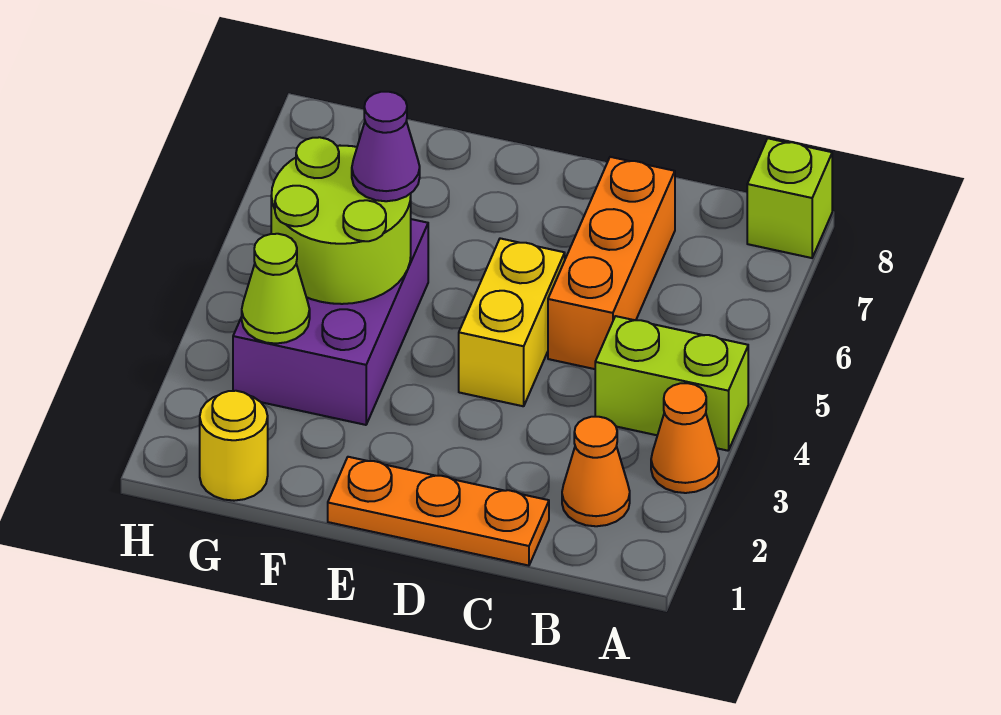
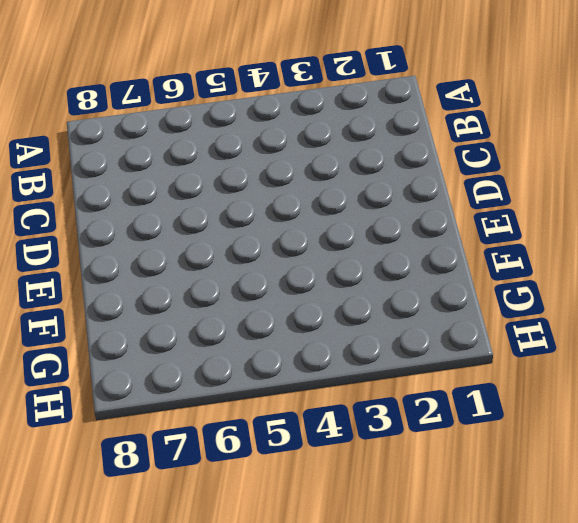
none -> orange cone A3 level 1
none -> lime brick A4:B4 level 1
none -> lime brick A8 level 1

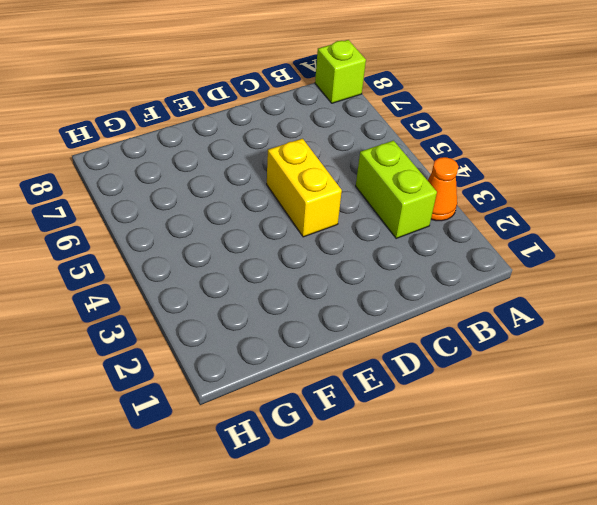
lime brick B3:B4 level 1 -> lime brick A4:B4 level 1
none -> orange cone B2 level 1
none -> orange plate C1:E1 level 1
none -> orange brick C5:C7 level 1

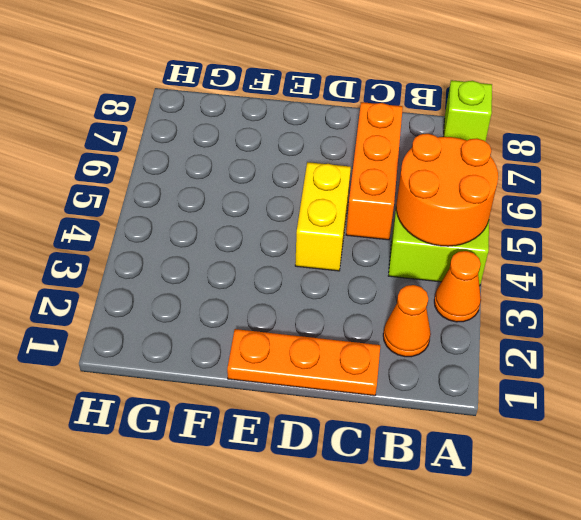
orange round brick A4:B5 level 2 -> none
none -> purple brick F3:G5 level 1
none -> yellow round brick G1 level 1
none -> lime round brick F4:G5 level 2

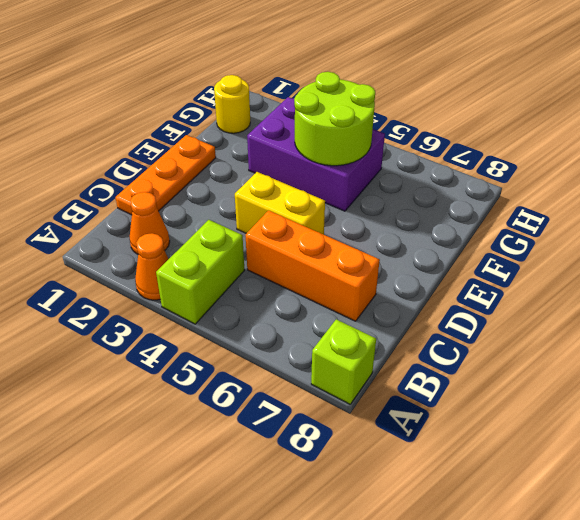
none -> lime cone G3 level 2
none -> purple cone F5 level 3

